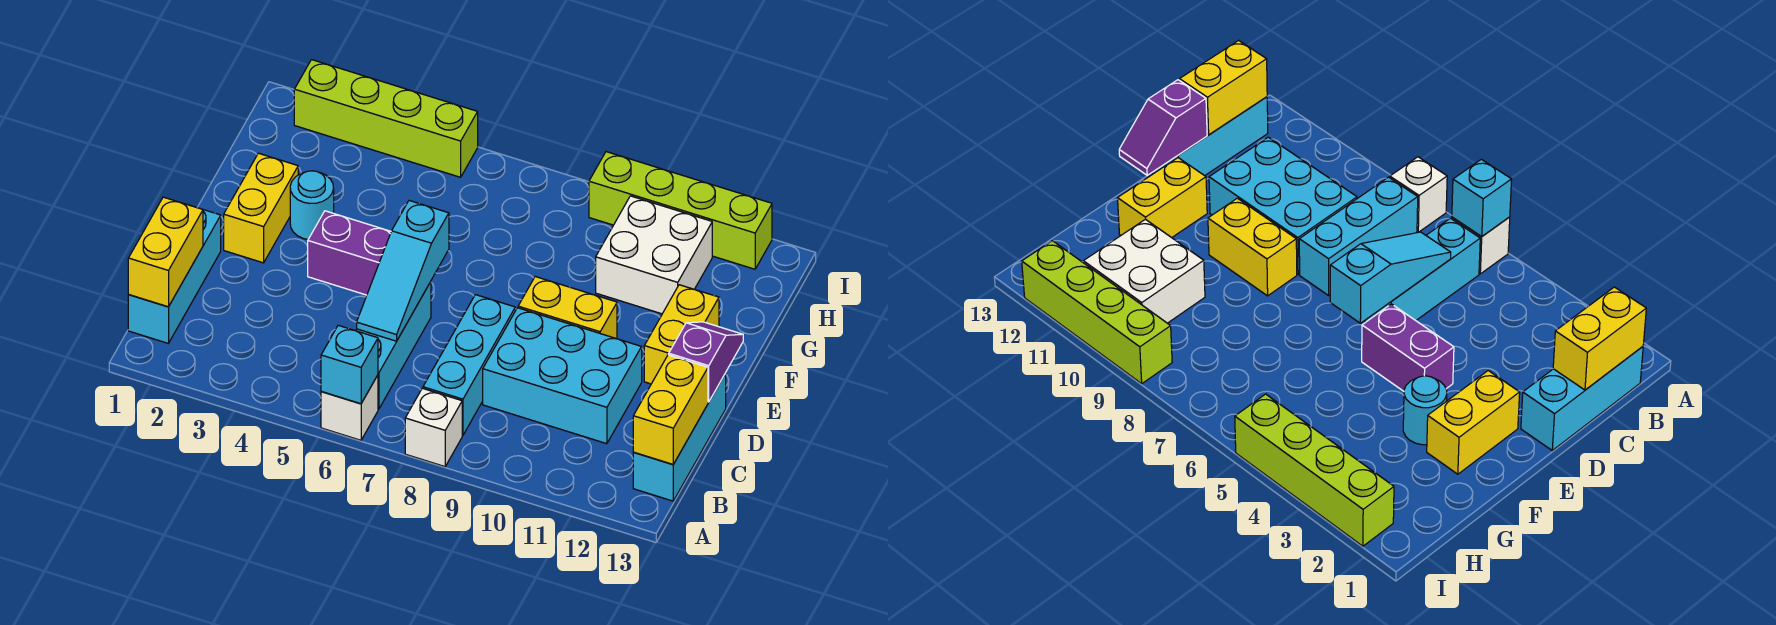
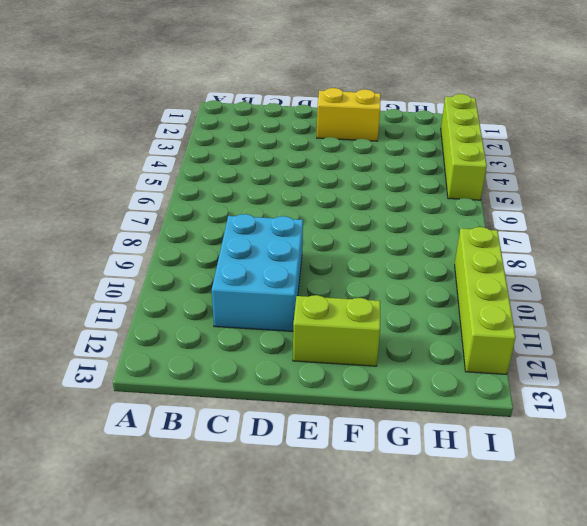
lime brick E12:F12 level 1 -> yellow brick E12:F12 level 1
none -> white brick A6 level 1
none -> white brick A8 level 1
none -> cyan brick B1:D1 level 1

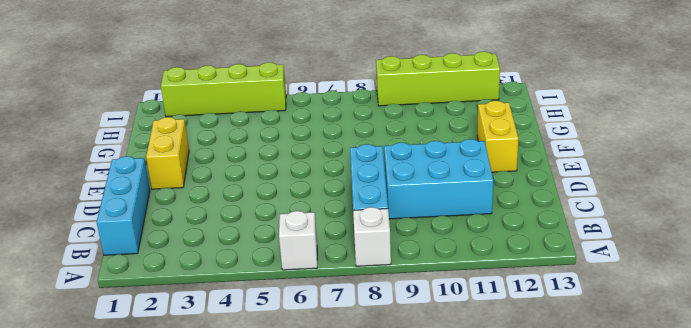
none -> cyan brick B6:D6 level 1
none -> cyan brick B13:D13 level 1
none -> purple brick E4:E5 level 1

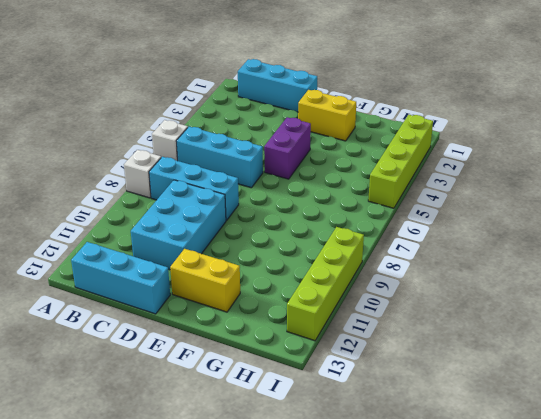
none -> yellow brick E9:E10 level 1
none -> cyan round brick F3 level 1
none -> white brick G10:H11 level 1

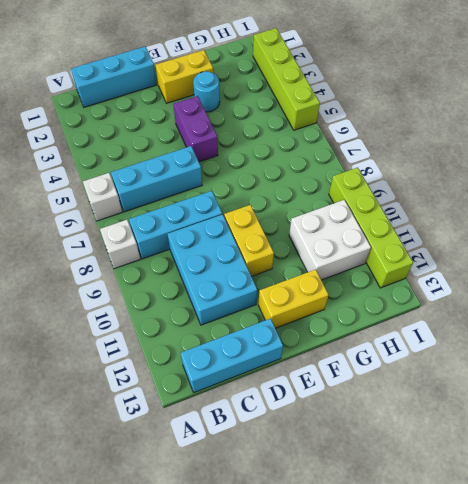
none -> cyan brick A6 level 2
none -> yellow brick B1:C1 level 2
none -> yellow brick B13:C13 level 2

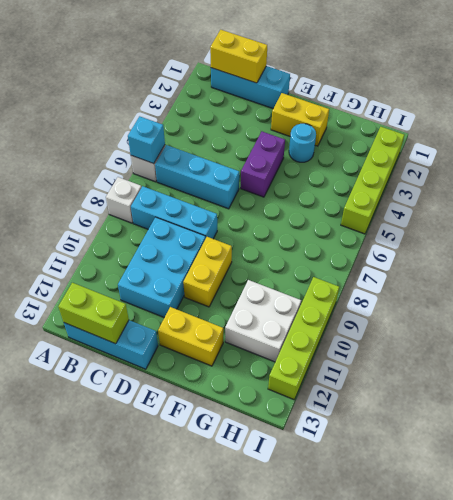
lime brick B13:C13 level 2 -> yellow brick B13:C13 level 2
none -> cyan slope C6:E6 level 2 top E
none -> purple slope D13:E13 level 2 top D

